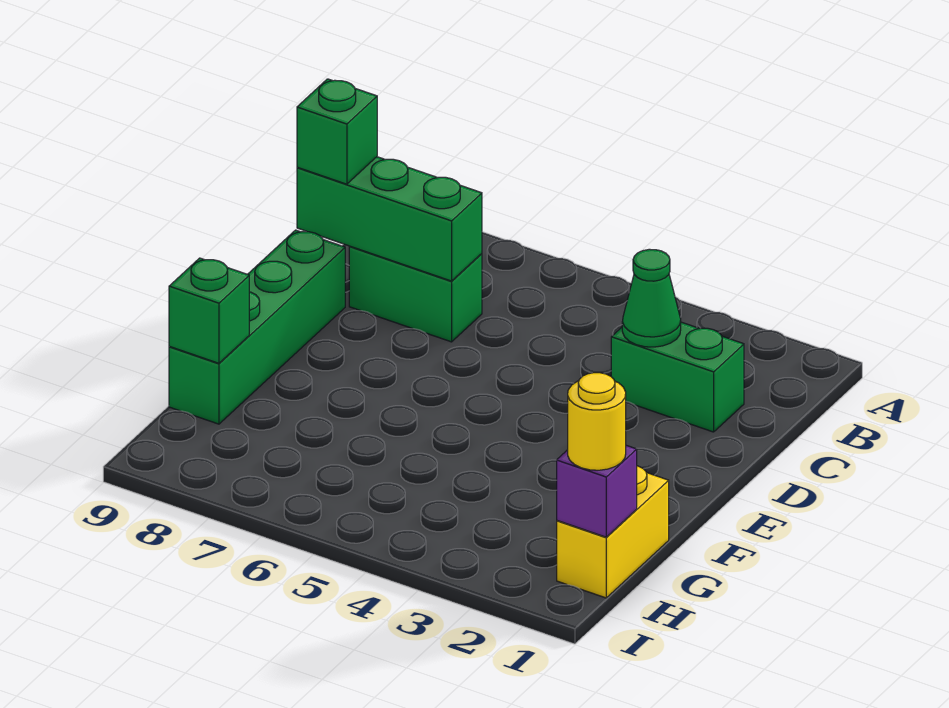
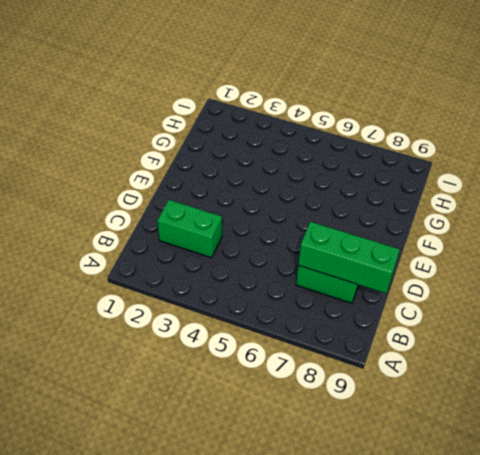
none -> green brick D9:G9 level 1
none -> yellow brick G1:H1 level 1

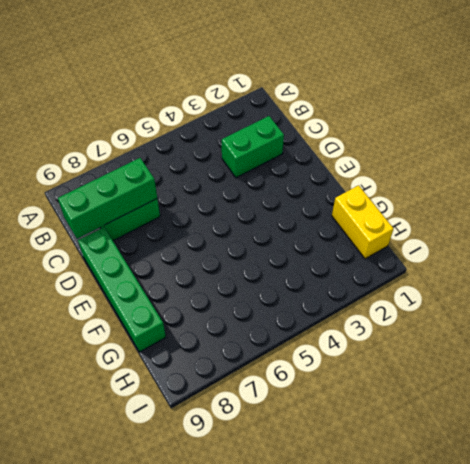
none -> green cone C3 level 2
none -> green brick G9 level 2

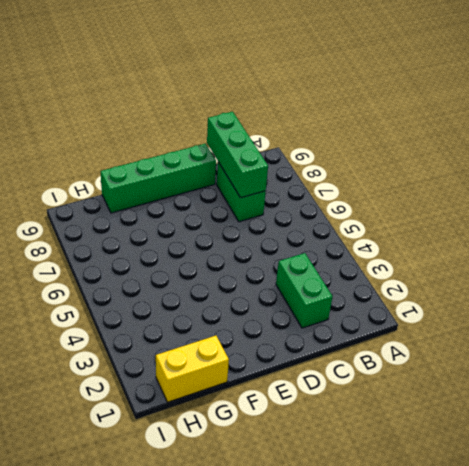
none -> green cone C3 level 2
none -> green brick G9 level 2

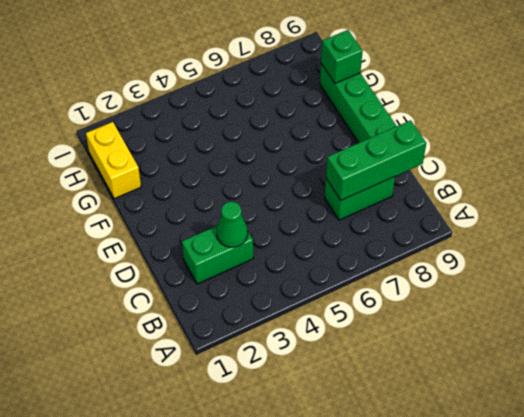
none -> purple brick H1 level 2
none -> green brick C9 level 3

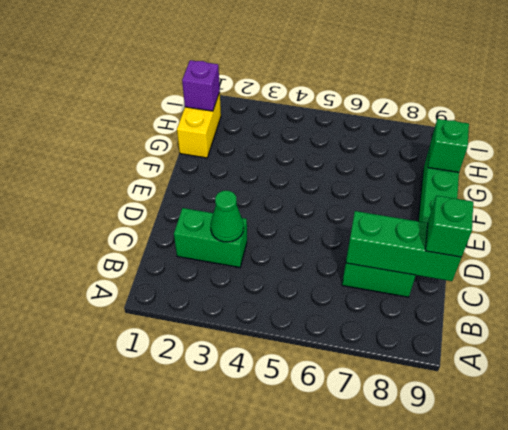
none -> yellow round brick H1 level 3

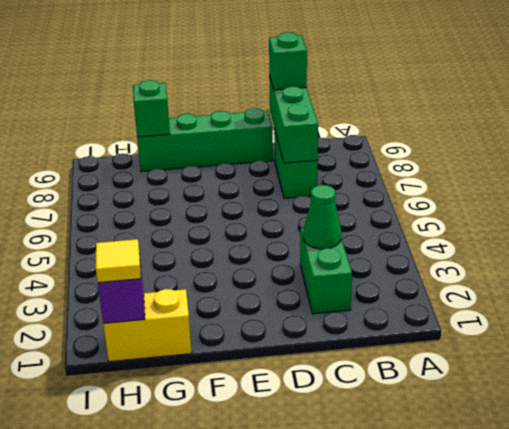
yellow tile H1 level 3 -> yellow round brick H1 level 3

